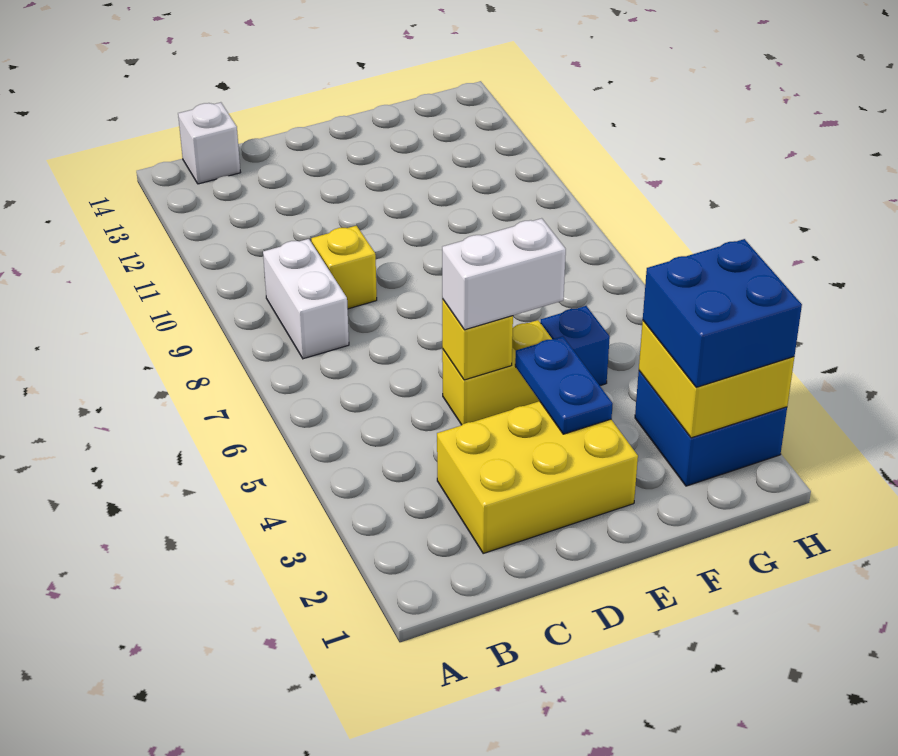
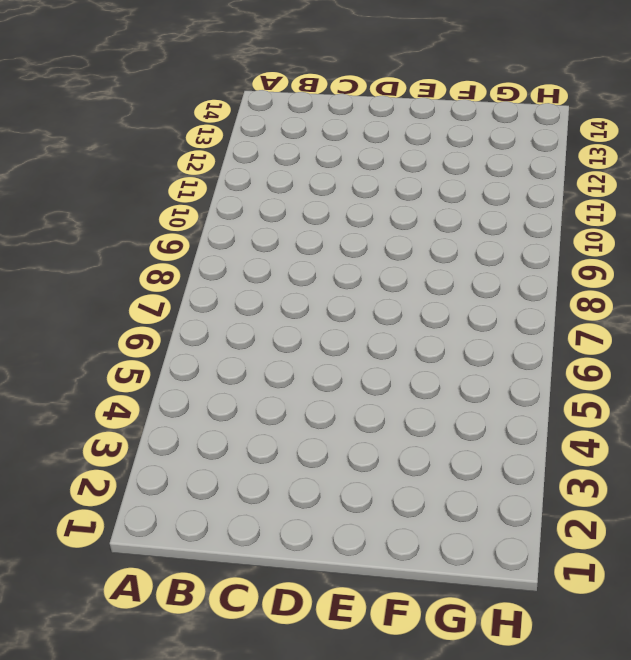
none -> white brick B8:B9 level 1
none -> white brick B14 level 1
none -> yellow brick C2:E3 level 1

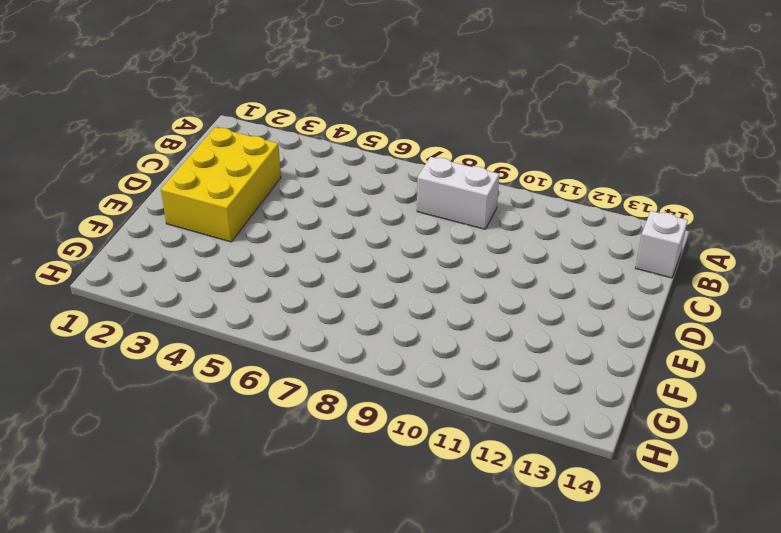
none -> yellow brick C9 level 1
none -> yellow brick D5:E5 level 1
none -> blue brick F5 level 1

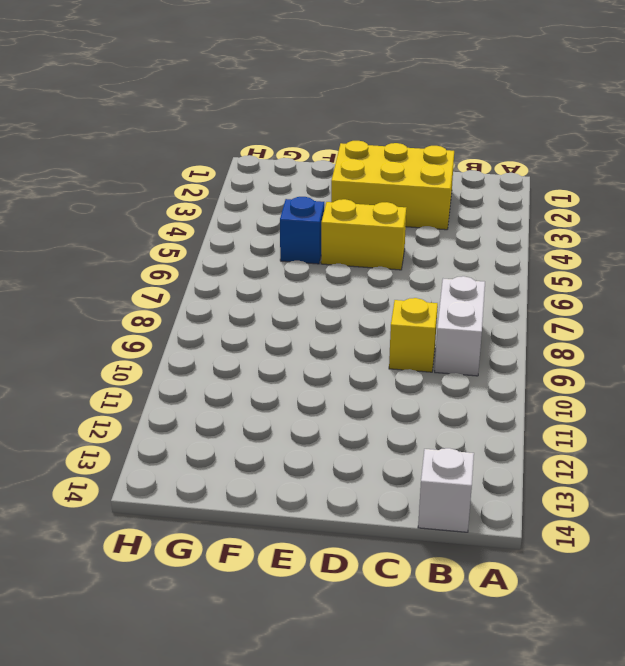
none -> blue brick G2:H3 level 1
none -> yellow brick D5 level 2
none -> blue plate E3:E4 level 2

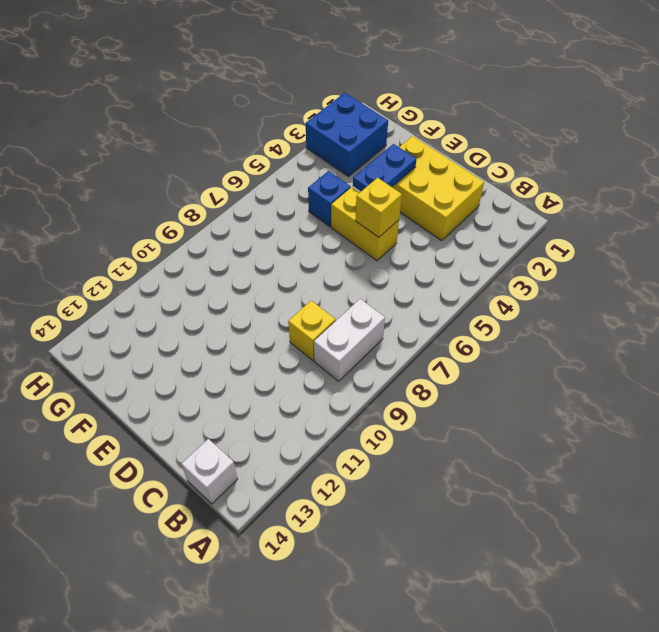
none -> yellow brick G2:H3 level 2
none -> white brick D5:E5 level 3
none -> blue brick G2:H3 level 3

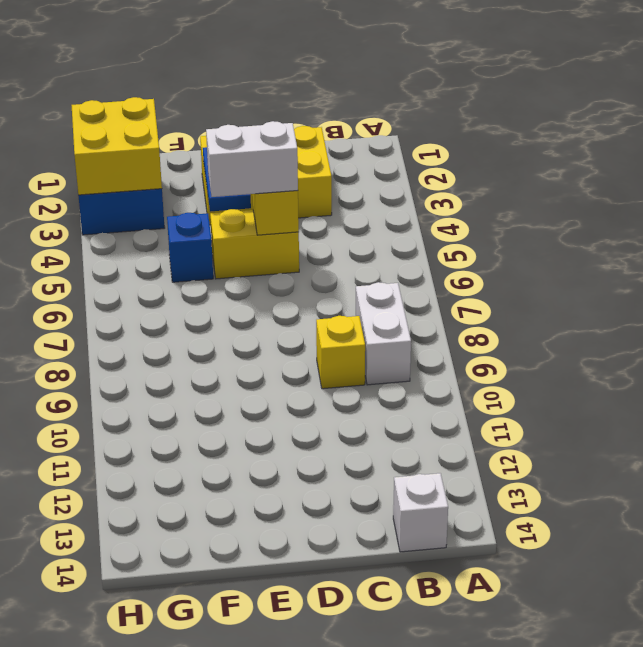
none -> blue brick G2:H3 level 3

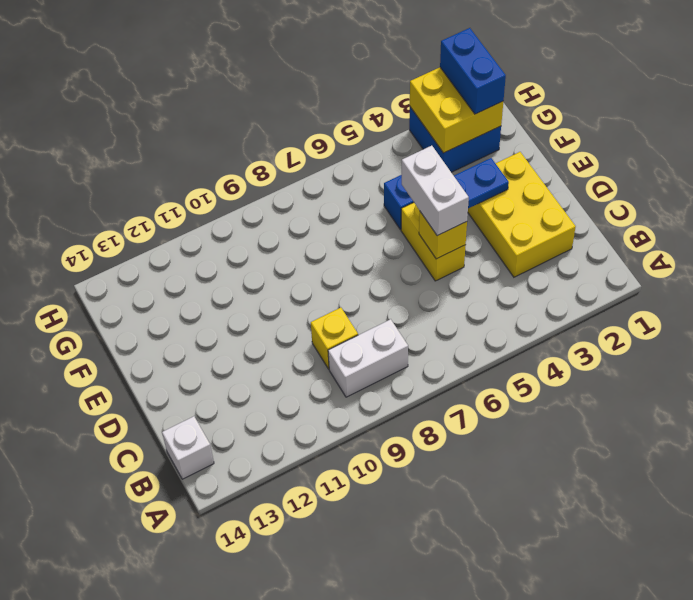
blue brick G2:H2 level 3 -> blue brick G2:H3 level 3

